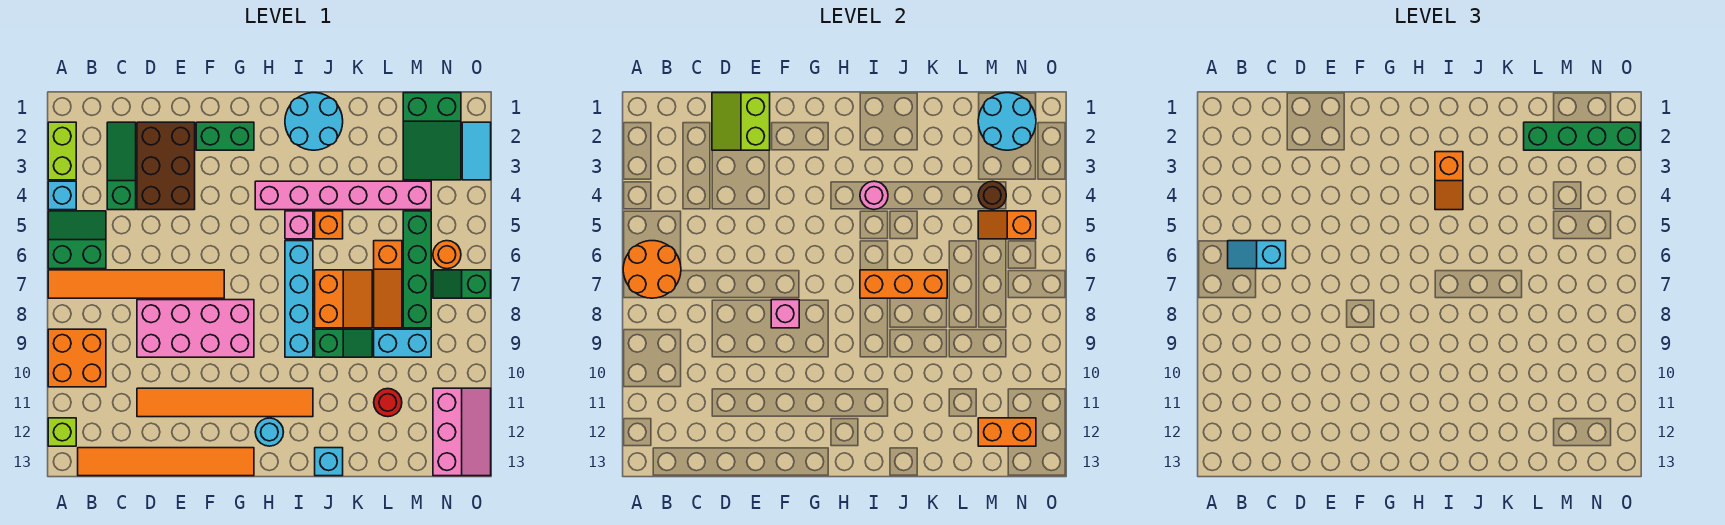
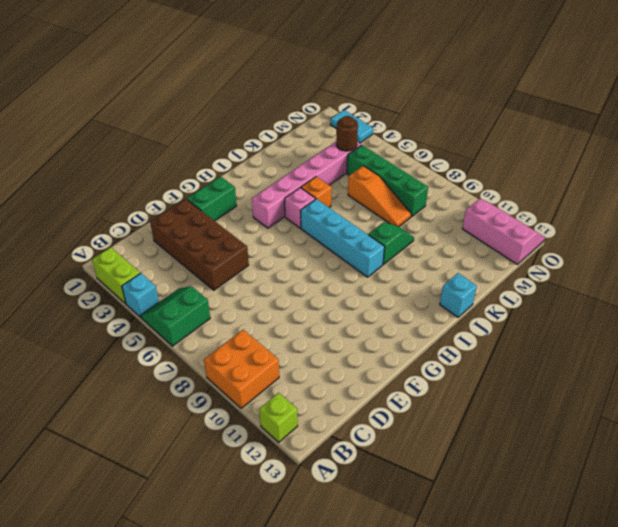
brown brick D2:E5 level 1 -> brown brick D2:E4 level 1
none -> orange tile A7:F7 level 1
none -> orange tile B13:G13 level 1
none -> green slope C2:C4 level 1 top 4
none -> pink brick D8:G9 level 1

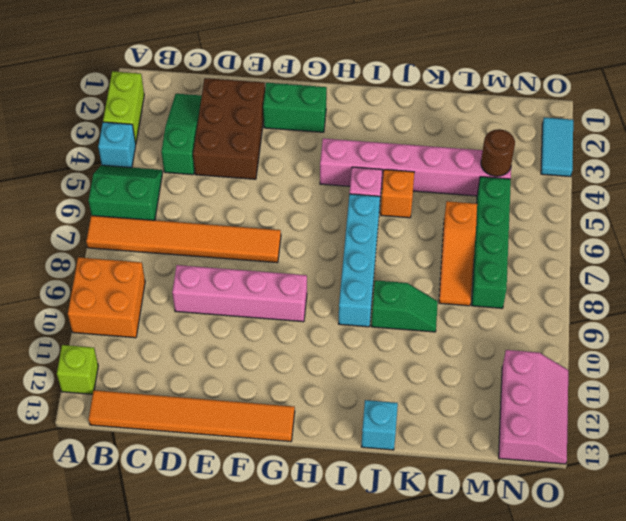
pink brick D9:G9 level 1 -> pink brick D8:G9 level 1
none -> orange tile D11:I11 level 1
none -> cyan round brick H12 level 1
none -> cyan round brick I1:J2 level 1
none -> orange slope J7:K8 level 1 top J

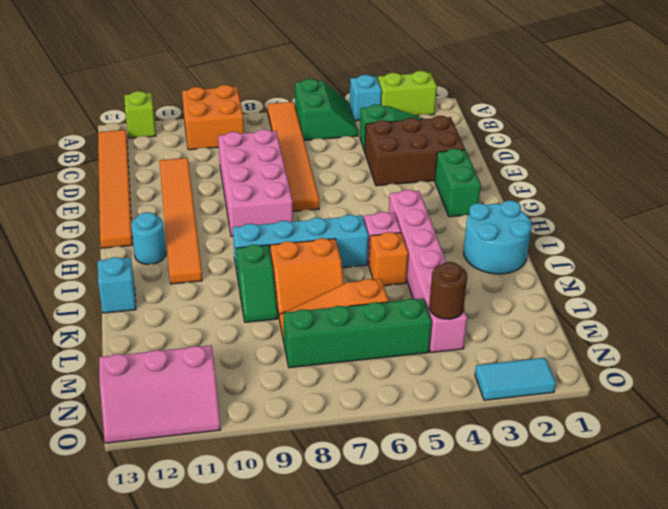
none -> cyan brick L9:M9 level 1
none -> red round brick L11 level 1
none -> green slope M1:N3 level 1 top 1
none -> orange round brick N6 level 1

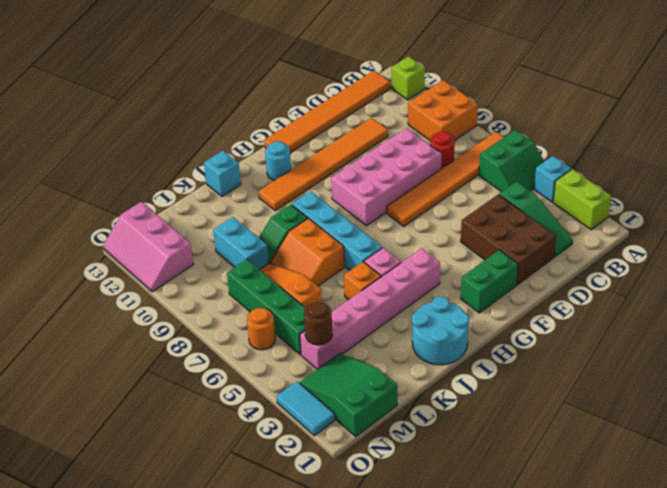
red round brick C8 level 1 -> red round brick L11 level 1
cyan brick L9:L10 level 1 -> cyan brick L9:M9 level 1
none -> green slope N7:O7 level 1 top O
none -> orange round brick A6:B7 level 2
none -> lime slope D1:E2 level 2 top E
none -> pink brick F8 level 2

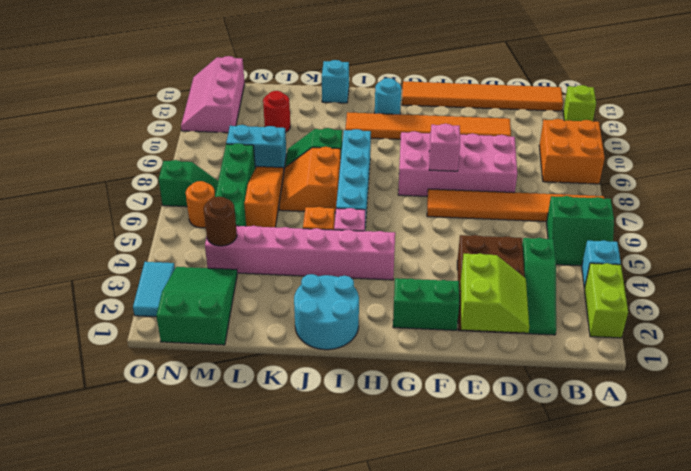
none -> orange round brick A6:B7 level 2
none -> pink round brick I4 level 2
none -> orange brick I7:K7 level 2
none -> cyan round brick M1:N2 level 2

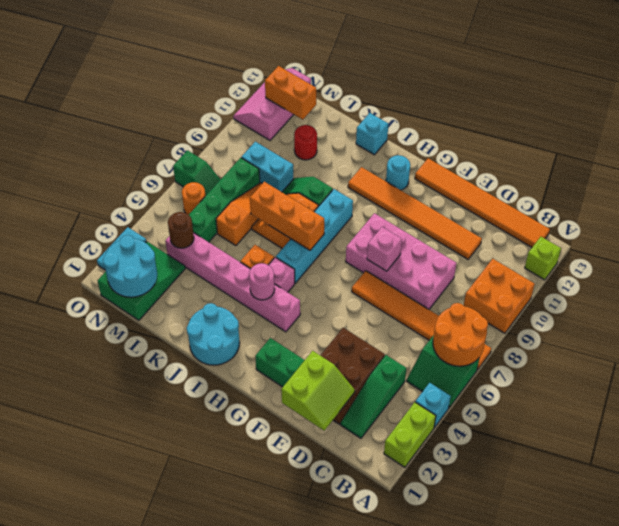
none -> orange slope M5:N5 level 2 top N
none -> cyan slope B6:C6 level 3 top C
none -> orange slope I3:I4 level 3 top 3
none -> green brick L2:O2 level 3

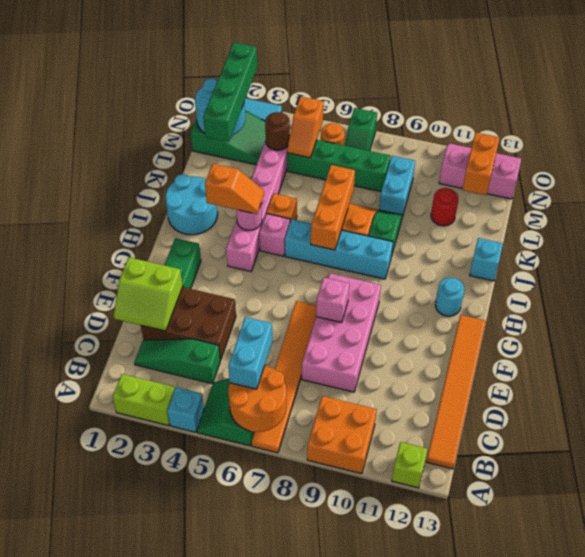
cyan brick B6:C6 level 3 -> cyan slope B6:C6 level 3 top C
none -> orange tile D11:I11 level 1
none -> orange slope L6:L8 level 1 top 6

